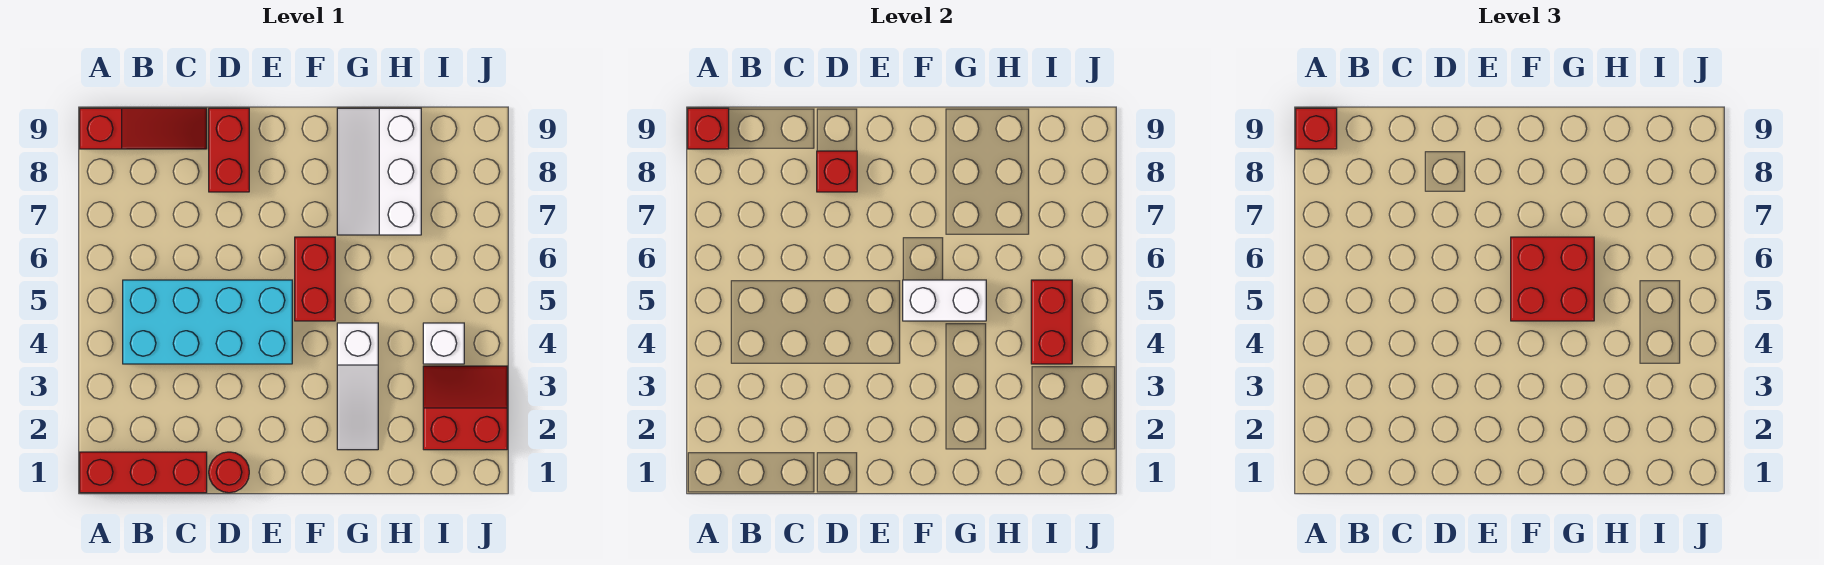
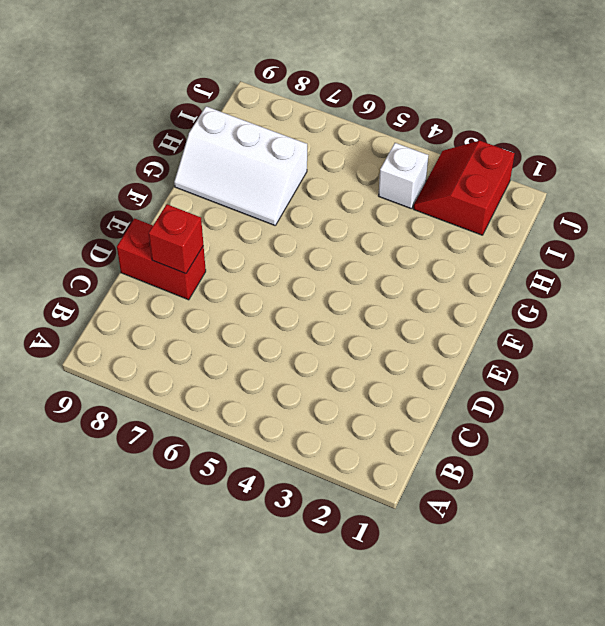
none -> red brick A1:C1 level 1
none -> red slope A9:C9 level 1 top A
none -> cyan brick B4:E5 level 1

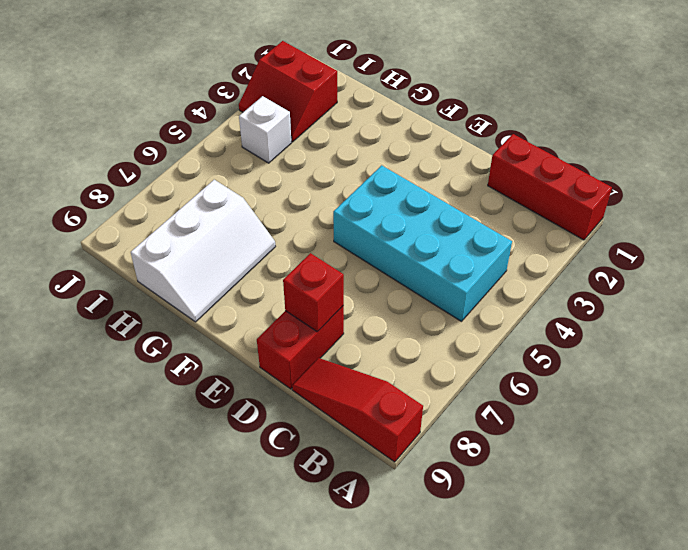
none -> red round brick D1 level 1
none -> red brick F5:F6 level 1
none -> white slope G2:G4 level 1 top 4

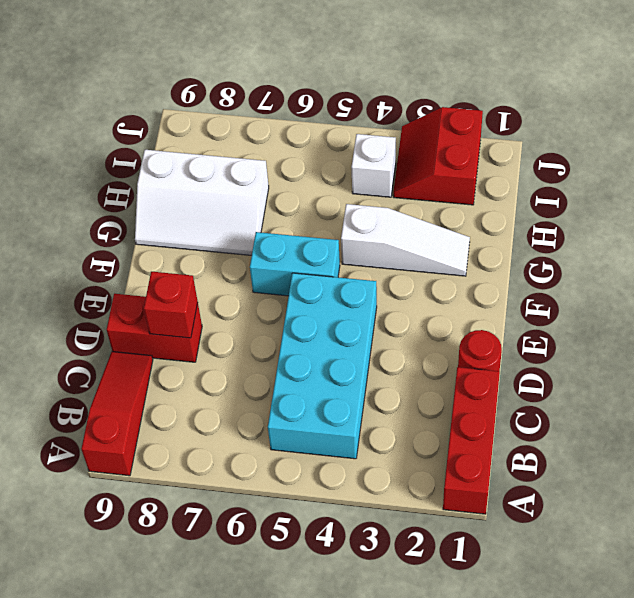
cyan brick F5:F6 level 1 -> red brick F5:F6 level 1
none -> red brick A9 level 2
none -> white brick F5:G5 level 2
none -> red brick I4:I5 level 2

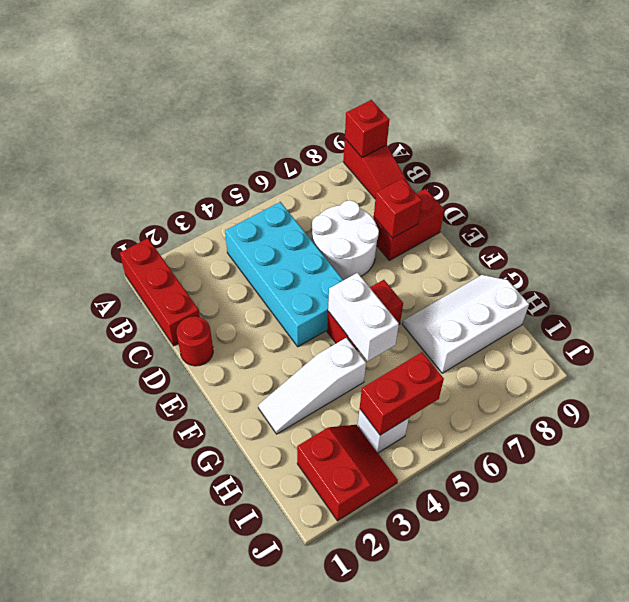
white round brick C6:D7 level 1 -> none
none -> red brick A9 level 3
none -> red brick F5:G6 level 3

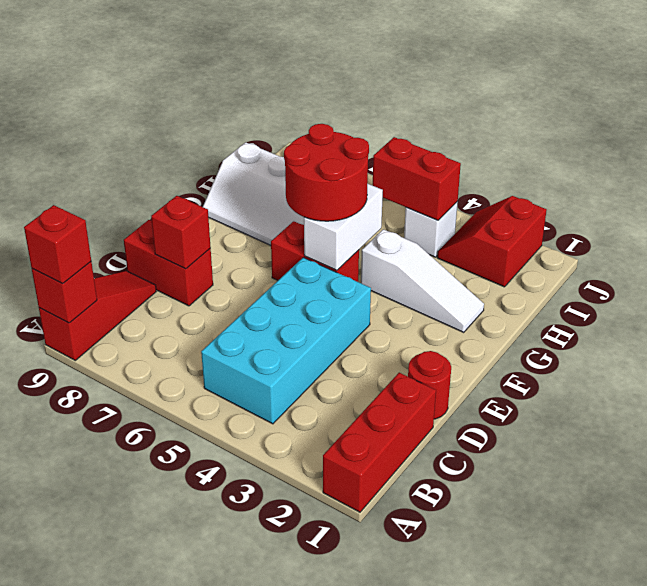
red round brick F5:G6 level 3 -> red brick F5:G6 level 3

